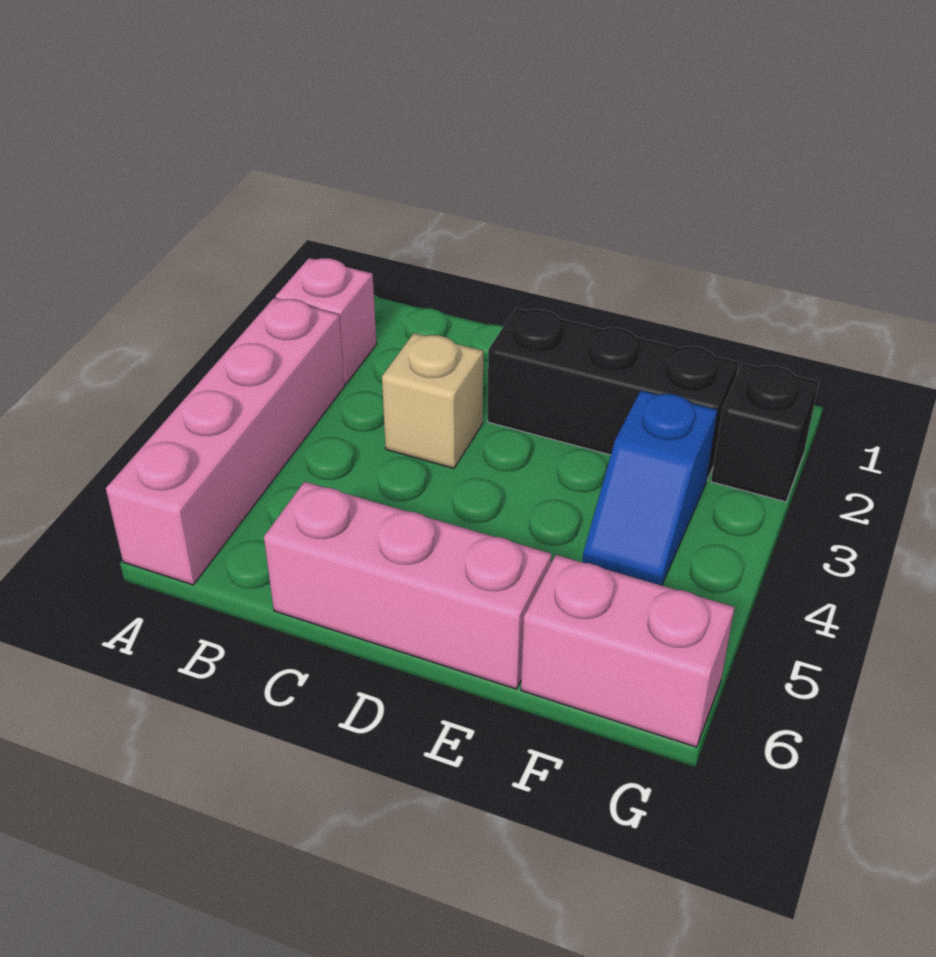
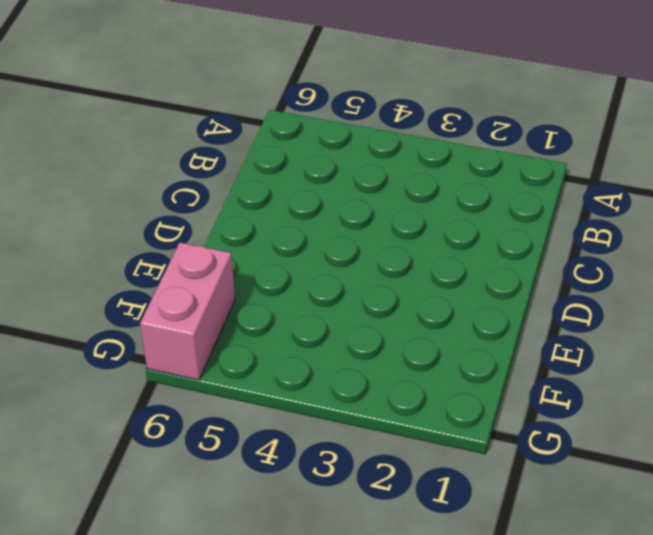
none -> pink brick A2 level 1
none -> pink brick A3:A6 level 1

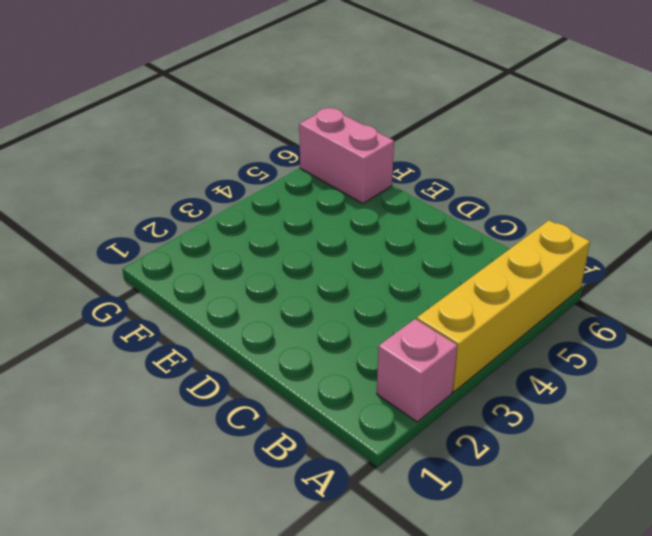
yellow brick A3:A6 level 1 -> pink brick A3:A6 level 1
none -> tan brick C3 level 1
none -> pink brick C6:E6 level 1

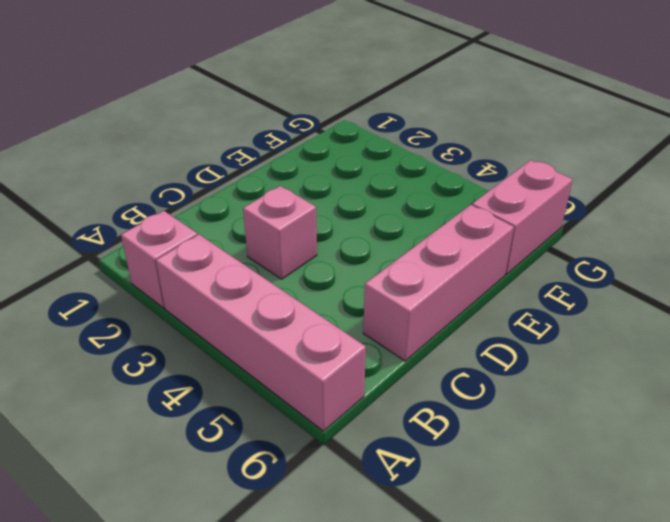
pink brick C3 level 1 -> tan brick C3 level 1
none -> black brick D2:F2 level 1
none -> blue slope F3:F4 level 1 top 3

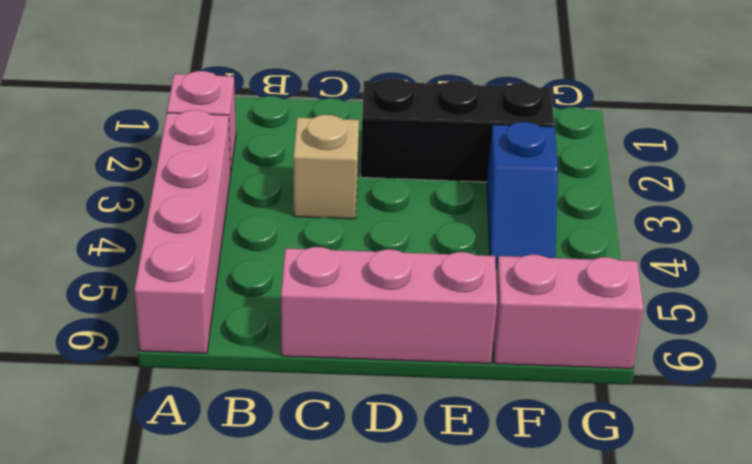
none -> black brick G2 level 1

